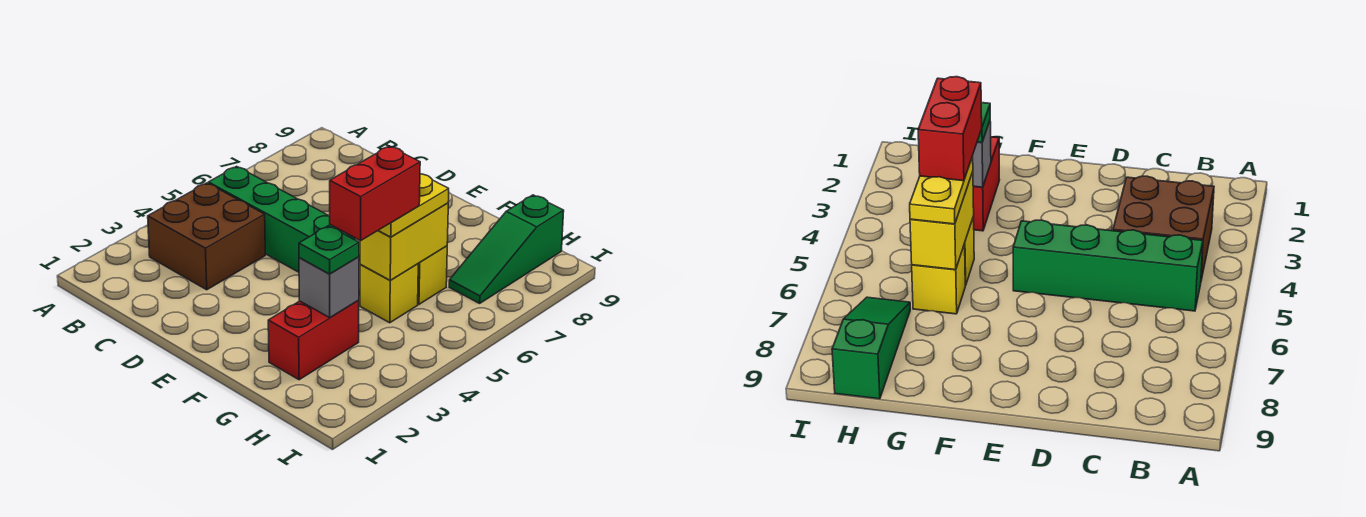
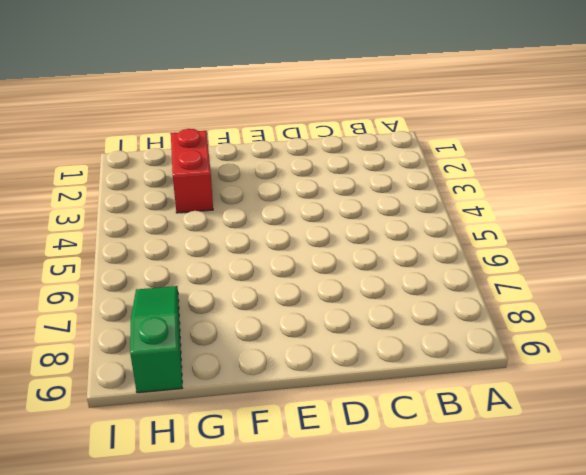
none -> brown brick B3:C4 level 1
none -> green brick B5:E5 level 1

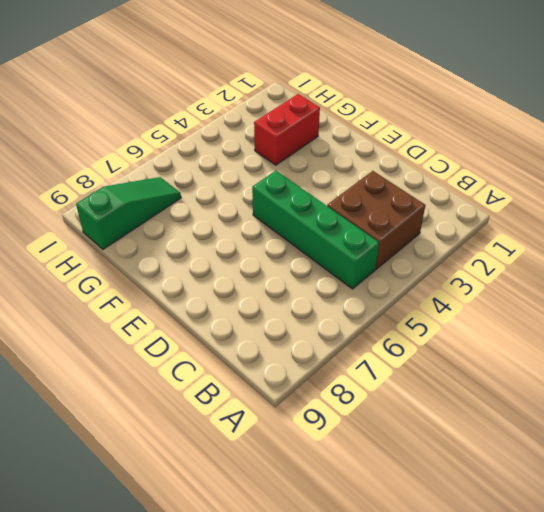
none -> yellow brick G5 level 1
none -> yellow brick G6 level 1

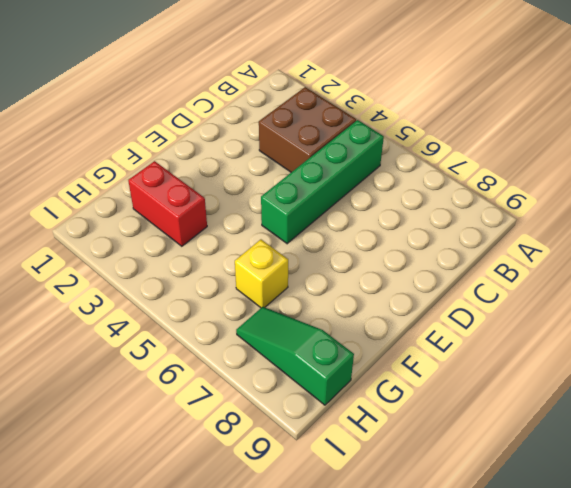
none -> yellow brick G5 level 1
none -> grey brick G3 level 2

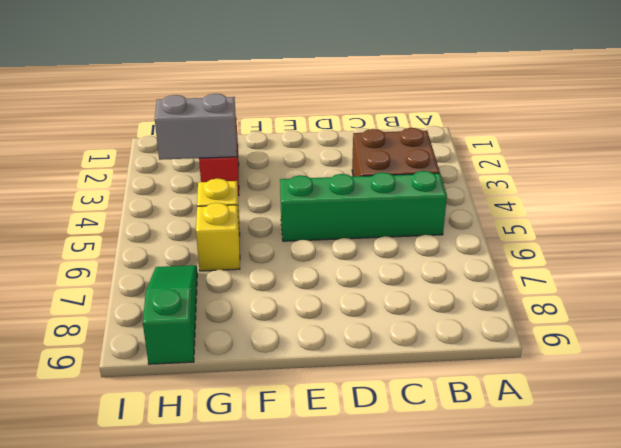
grey brick G3:H3 level 2 -> grey brick G3 level 2
none -> yellow brick G5:G6 level 2
none -> green plate G3 level 3

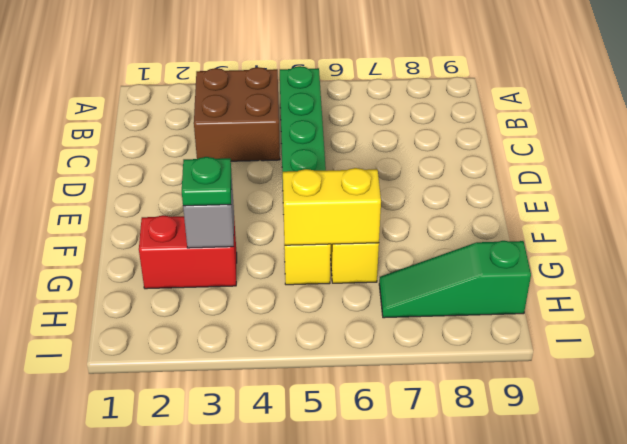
none -> yellow plate G5:G6 level 3
none -> red brick G4:G5 level 4

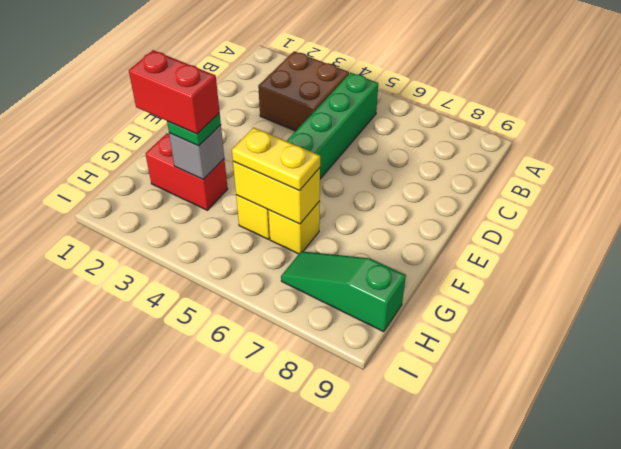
red brick G2:G3 level 4 -> red brick G4:G5 level 4

